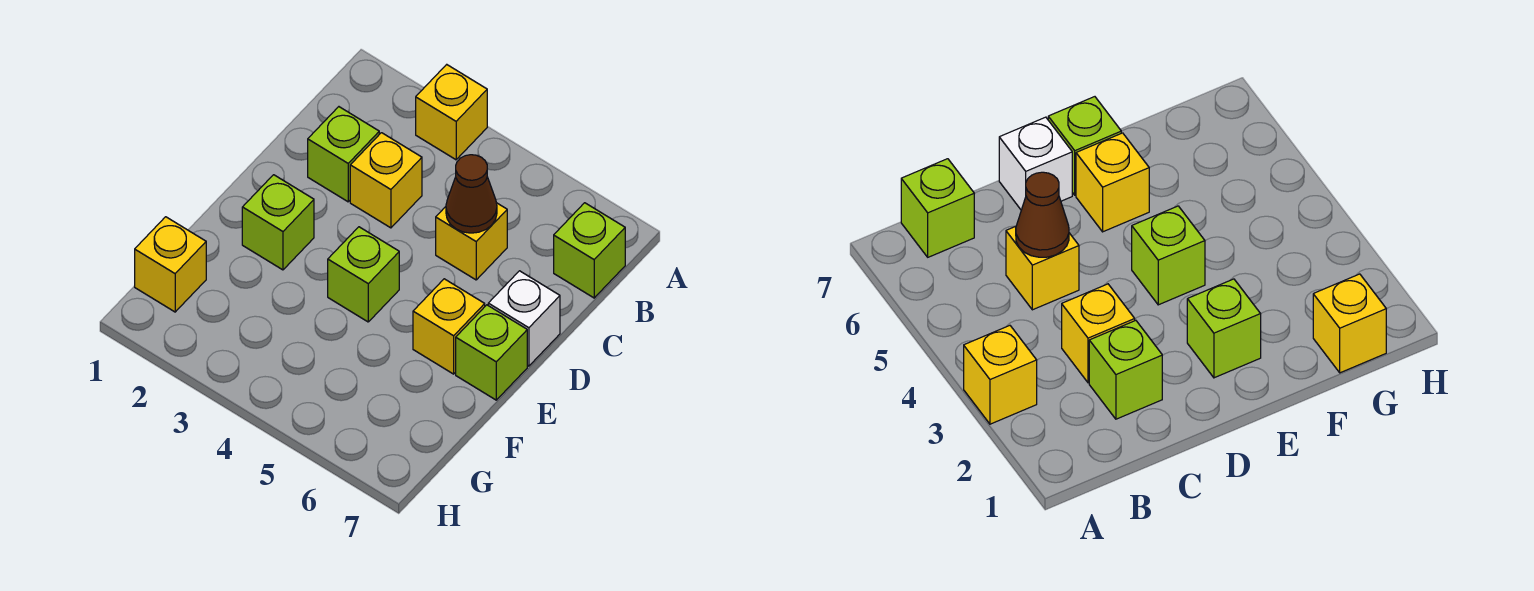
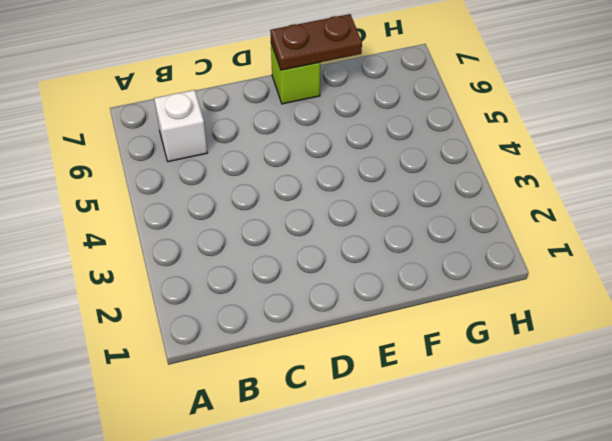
white brick B6 level 1 -> white brick D7 level 1
brown plate E7:F7 level 2 -> none
none -> yellow brick A3 level 1
none -> lime brick B7 level 1
none -> lime brick C2 level 1

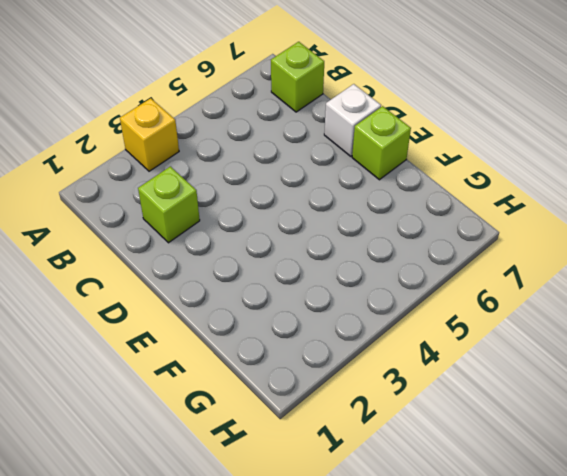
none -> yellow brick C3 level 1
none -> yellow brick C5 level 1
none -> lime brick E2 level 1

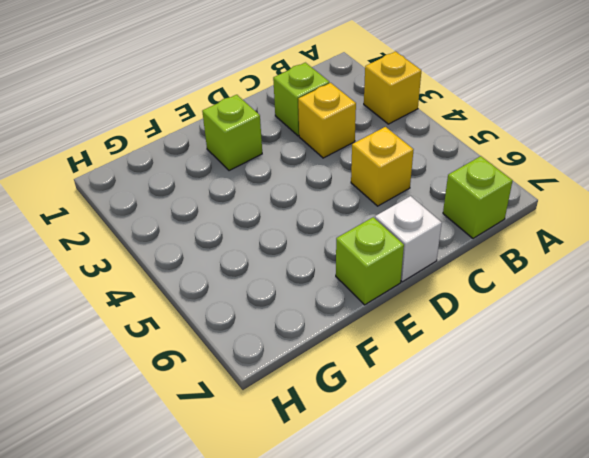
none -> lime brick E4 level 1
none -> yellow brick E6 level 1
none -> yellow brick G1 level 1

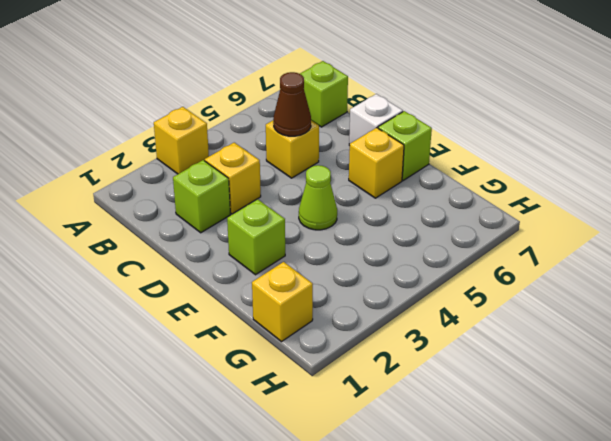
lime cone E4 level 1 -> lime brick E4 level 1

